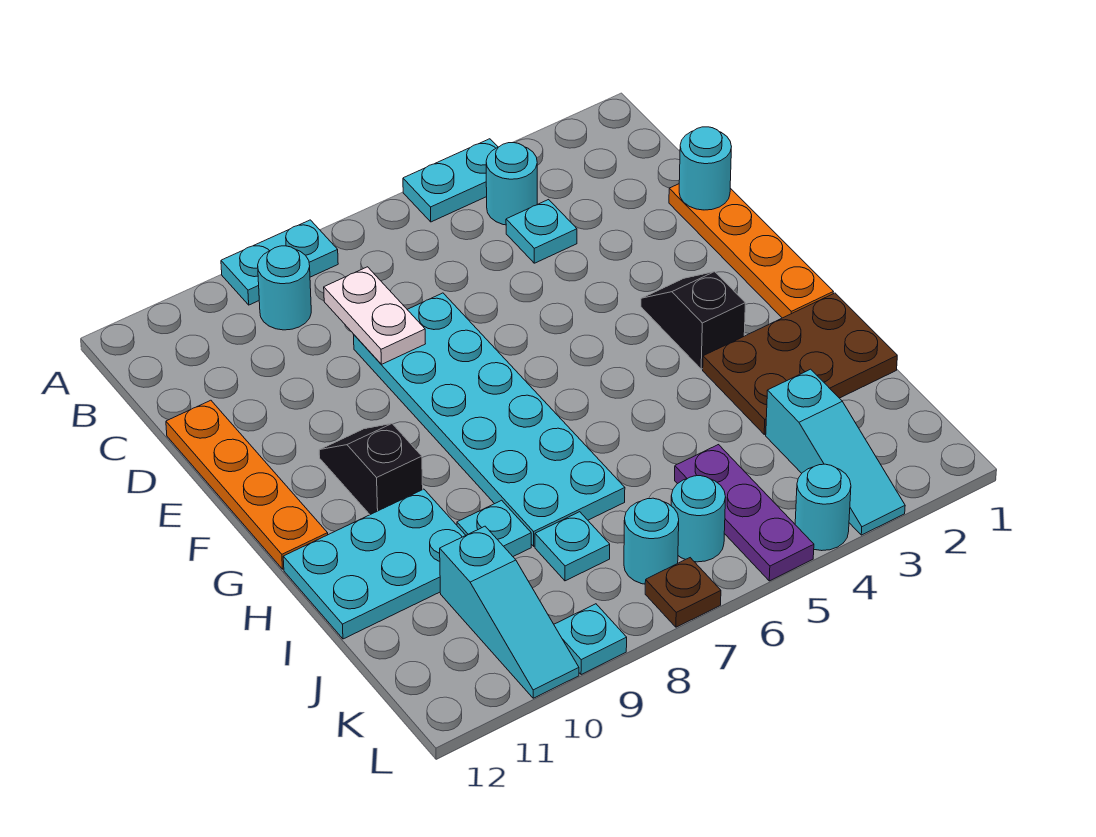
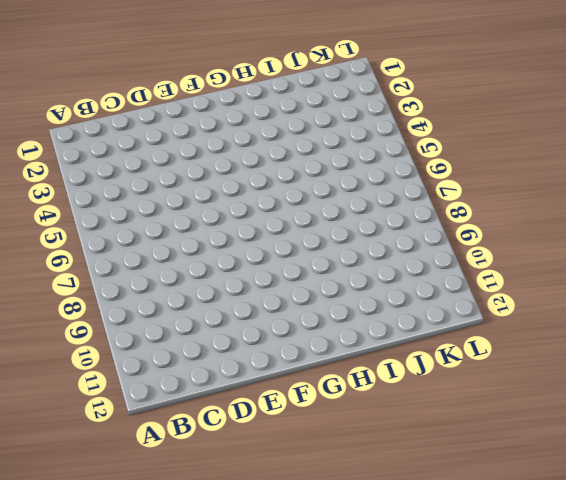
none -> cyan plate A4:A5 level 1
none -> cyan plate A8:A9 level 1
none -> cyan round brick B4 level 1

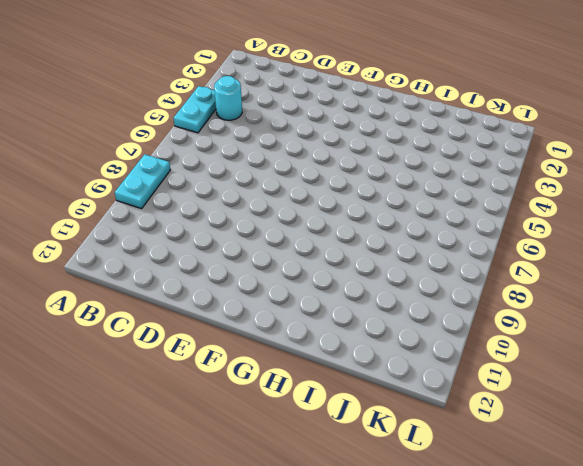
none -> cyan round brick B9 level 1
none -> cyan plate C4 level 1
none -> orange plate D1:G1 level 1

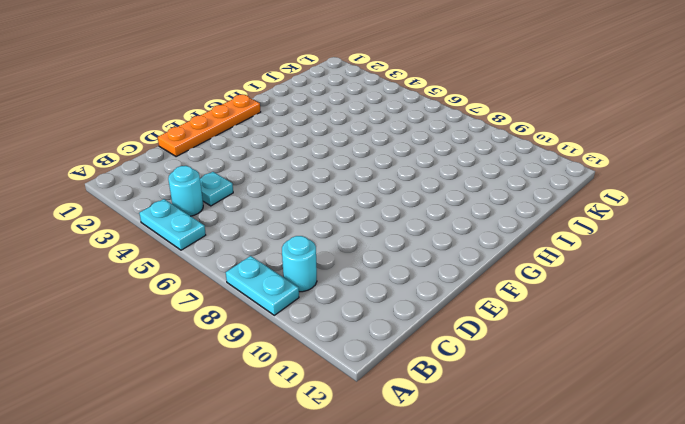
none -> cyan plate D7:I8 level 1
none -> orange plate D12:G12 level 1
none -> black slope F3:G3 level 1 top G

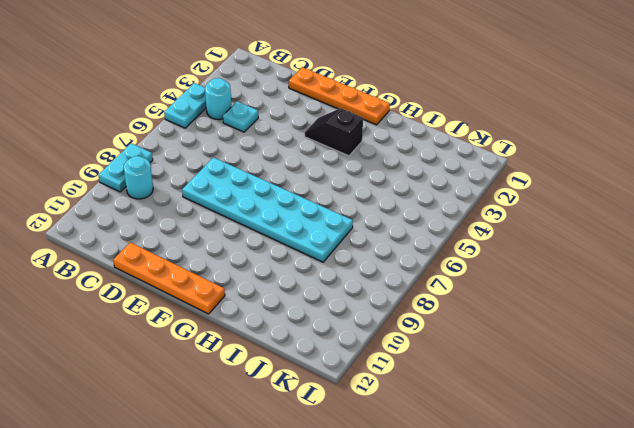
none -> black slope F10:G10 level 1 top G
none -> brown plate H1:I3 level 1
none -> cyan plate H10:I12 level 1

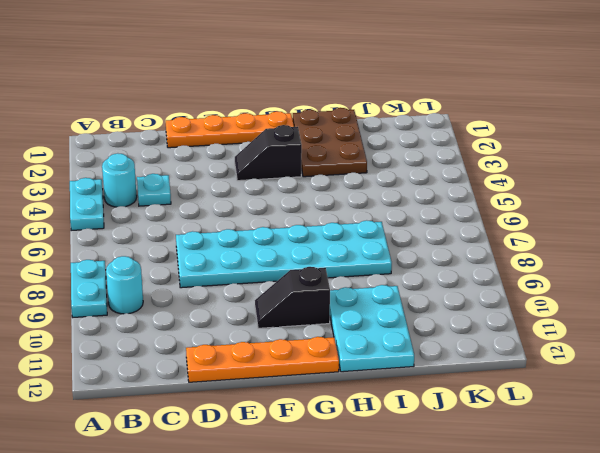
none -> cyan plate I9 level 1
none -> cyan slope J3:L3 level 1 top J
none -> purple plate J5:L5 level 1

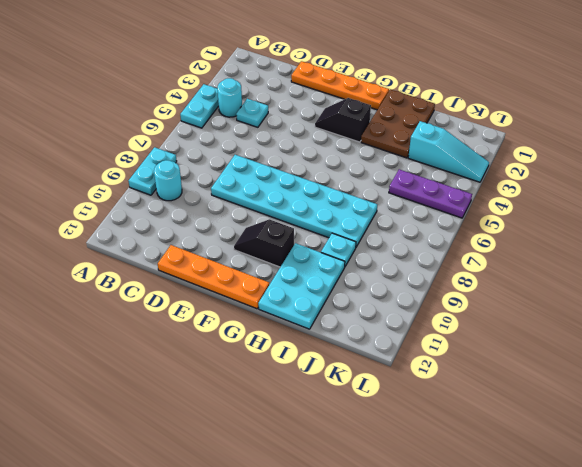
none -> cyan plate J8 level 1
none -> cyan slope J10:L10 level 1 top J
none -> cyan round brick K6 level 1

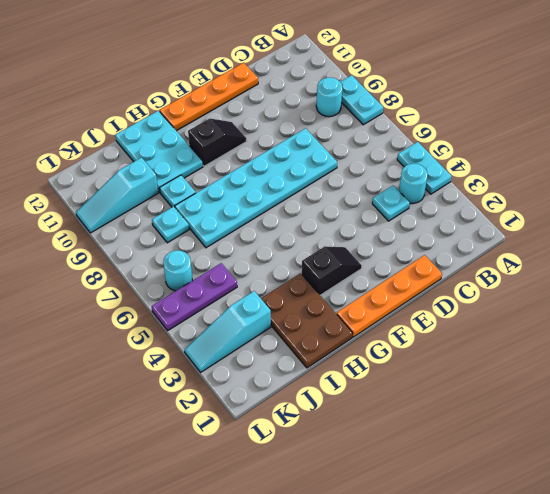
none -> cyan round brick K7 level 1
none -> cyan round brick L4 level 1
none -> brown plate L7 level 1

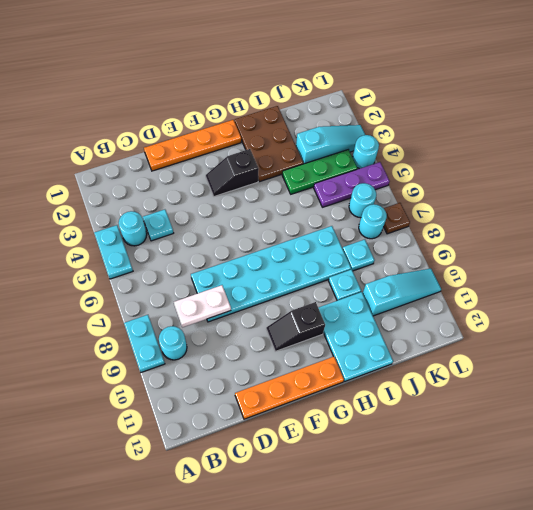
green plate I4:K4 level 1 -> none
none -> cyan plate L9 level 1
none -> cyan round brick D1 level 2

